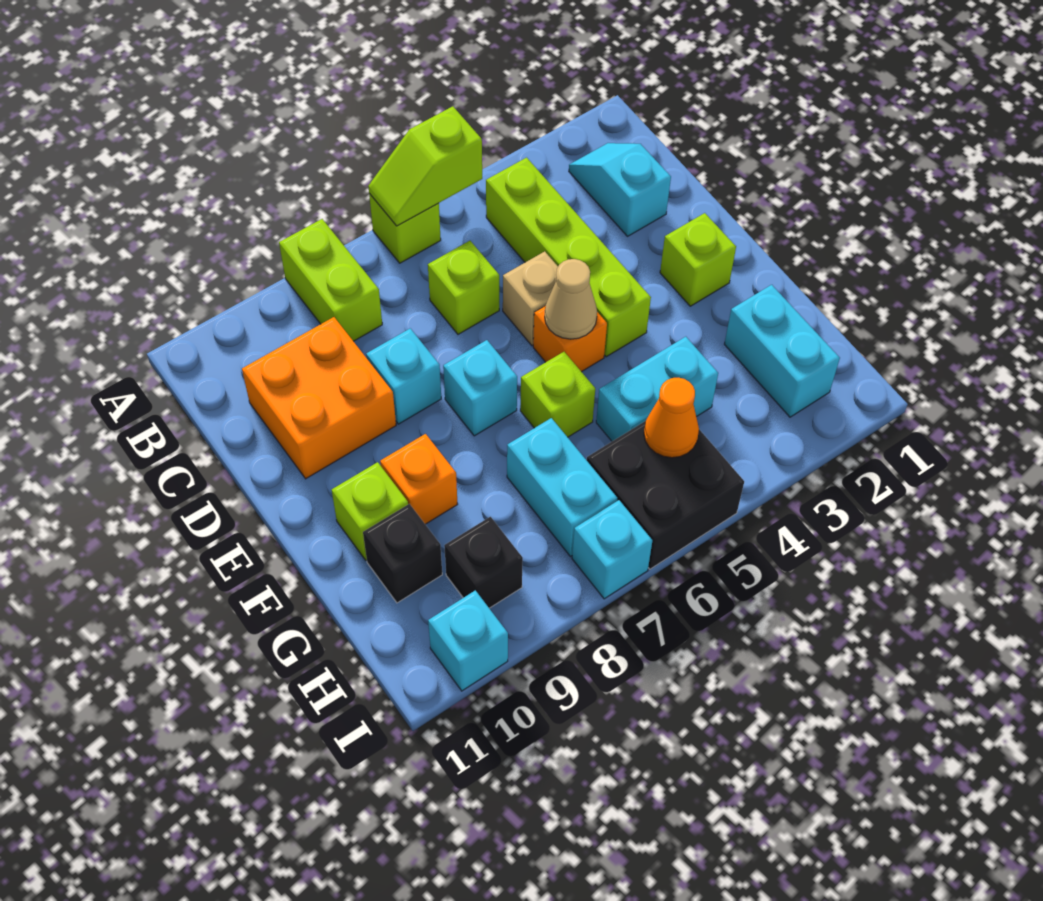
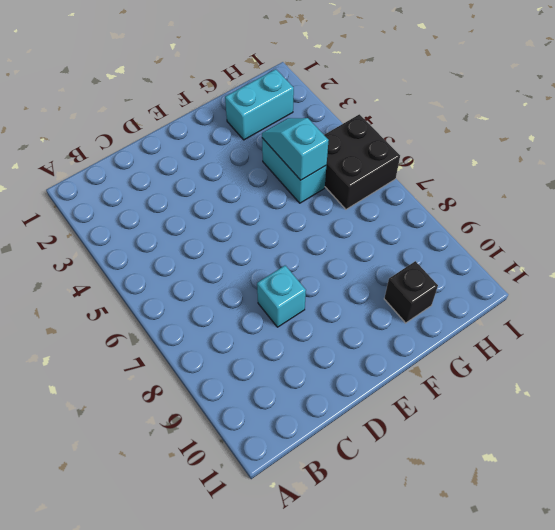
cyan slope G4:G5 level 2 top 5 -> cyan slope B2:C2 level 1 top C
none -> lime brick A6 level 1
none -> lime brick A8:B8 level 1
none -> lime brick B4:E4 level 1

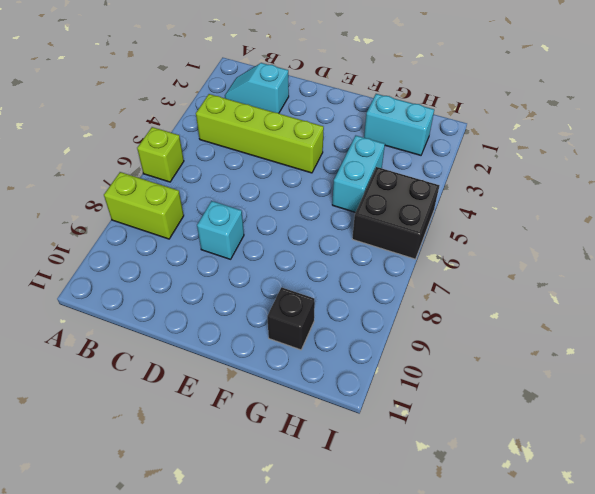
none -> lime brick C6 level 1
none -> orange brick C9:D10 level 1
none -> tan brick D5 level 1

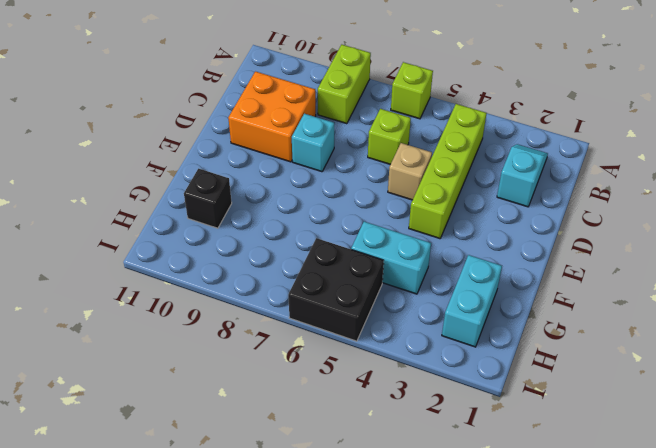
none -> lime brick E2 level 1
none -> orange brick E5 level 1
none -> cyan brick E7 level 1

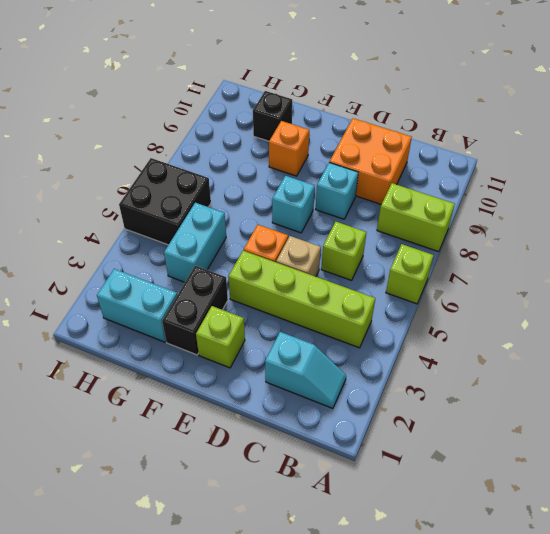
black brick F2:F3 level 1 -> none
none -> lime brick F6 level 1
none -> lime brick F10 level 1
none -> cyan brick G7:H7 level 1

